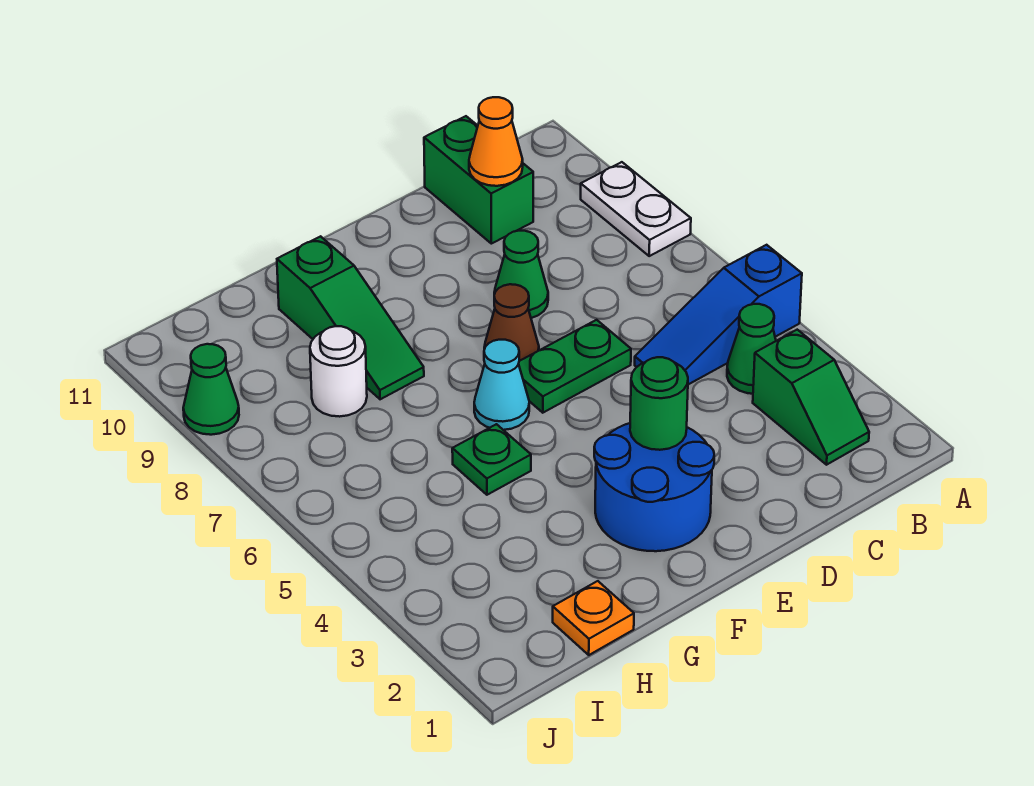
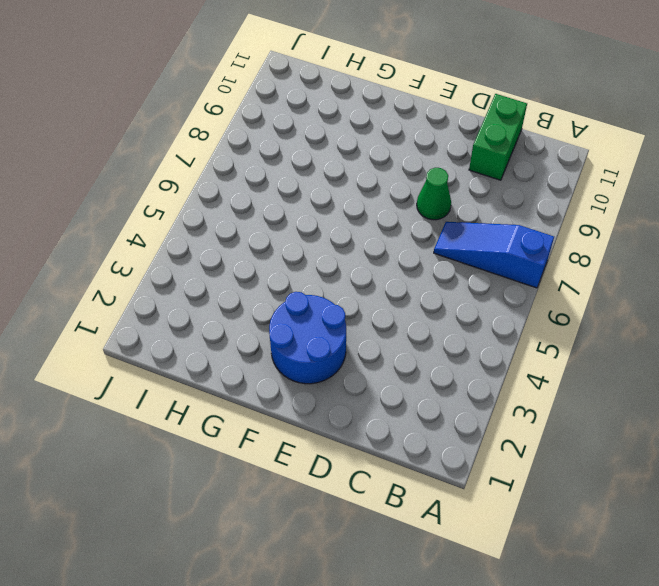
blue slope A7:C7 level 1 top A -> blue slope A5:C5 level 1 top A
none -> white plate A8:A9 level 1
none -> green slope B2:B3 level 1 top 3
none -> green cone B4 level 1

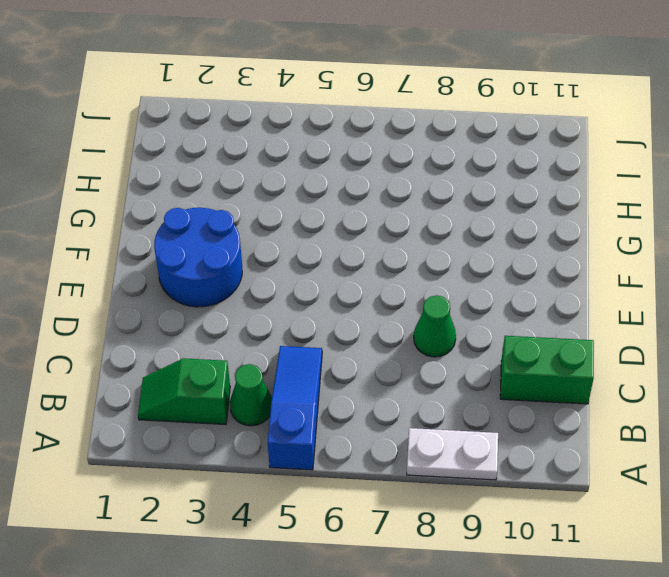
none -> green plate D6:E6 level 1
none -> brown cone E7 level 1
none -> cyan cone F6 level 1

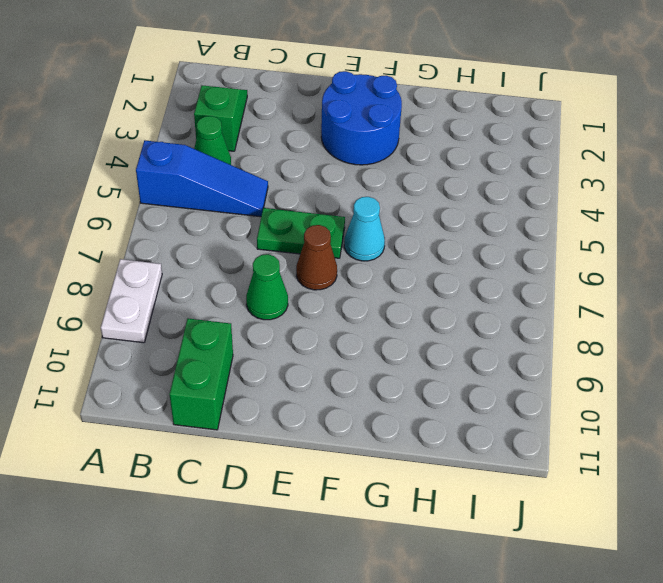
none -> green plate G5 level 1
none -> green slope G8:G10 level 1 top 10
none -> orange plate H1 level 1

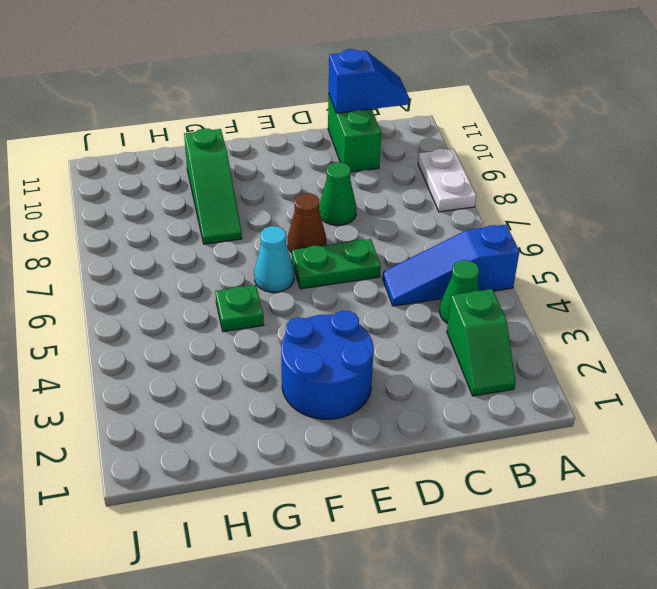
blue slope B11:C11 level 2 top C -> none
none -> orange plate H1 level 1
none -> white round brick H8 level 1
none -> green cone J9 level 1

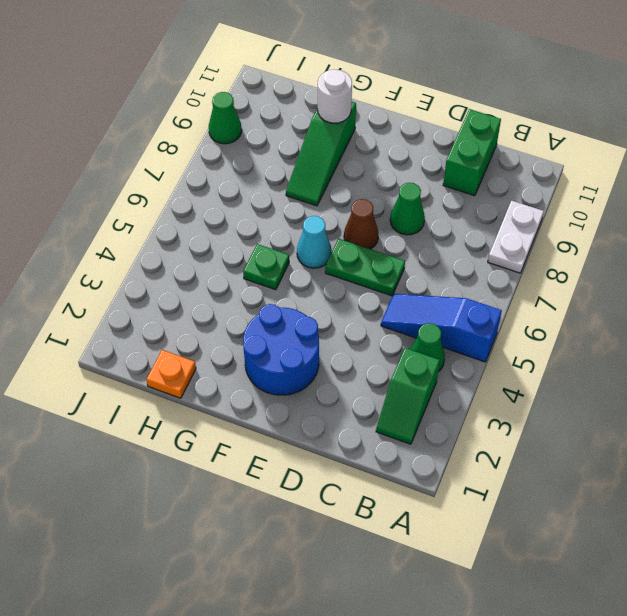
white round brick G10 level 2 -> white round brick H8 level 1
none -> orange cone C10 level 2
none -> green round brick E3 level 2

